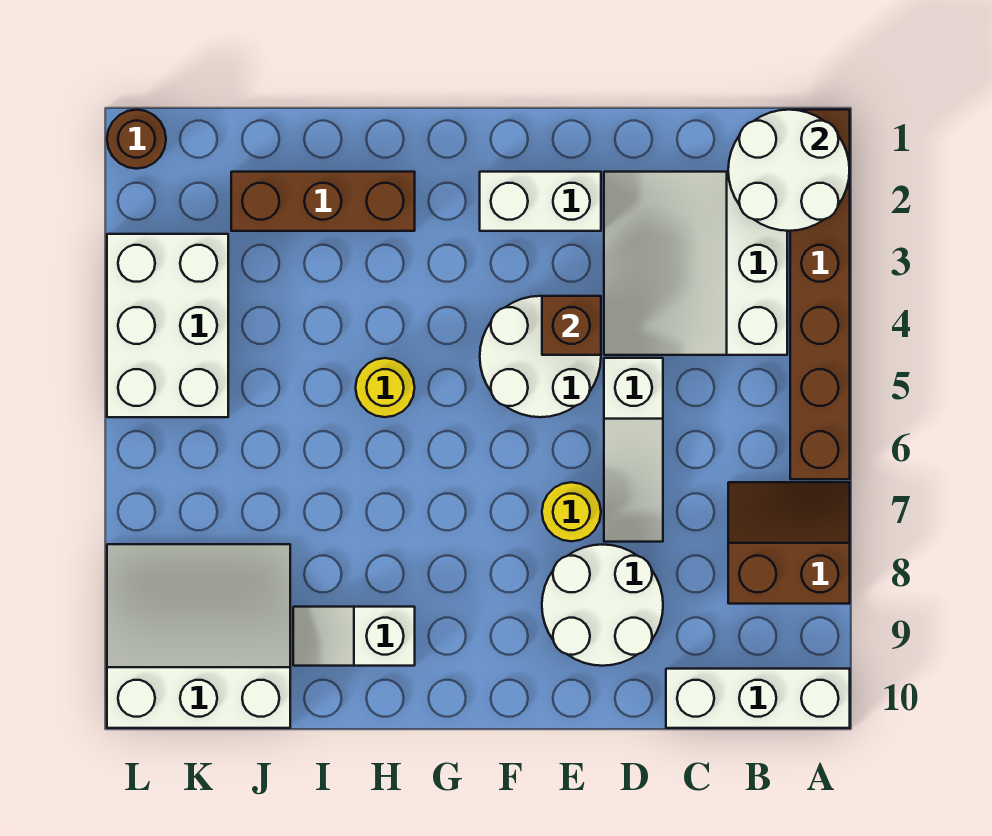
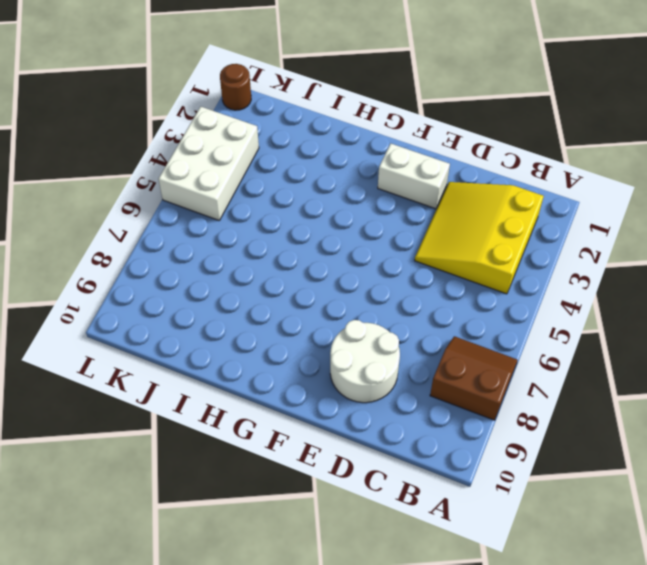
yellow slope B2:D4 level 1 top B -> white slope B2:D4 level 1 top B
none -> brown brick A1:A6 level 1
none -> white brick A10:C10 level 1
none -> white slope D5:D7 level 1 top 5

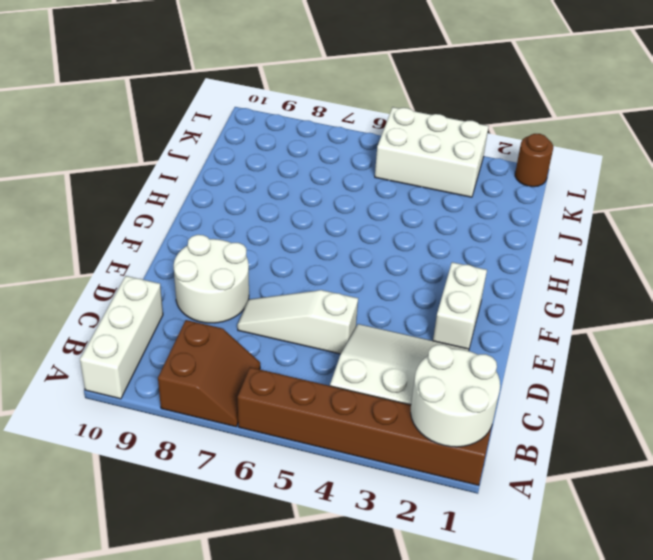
none -> white round brick E4:F5 level 1
none -> yellow round brick E7 level 1
none -> brown brick H2:J2 level 1

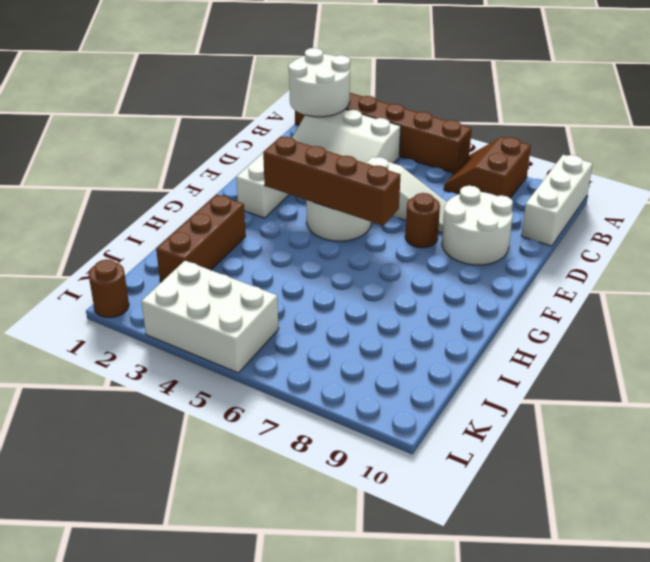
brown round brick E7 level 1 -> yellow round brick E7 level 1
brown brick F3:F6 level 2 -> none
none -> yellow round brick H5 level 1
none -> white slope H9:I9 level 1 top H
none -> white slope J8:L10 level 1 top 10

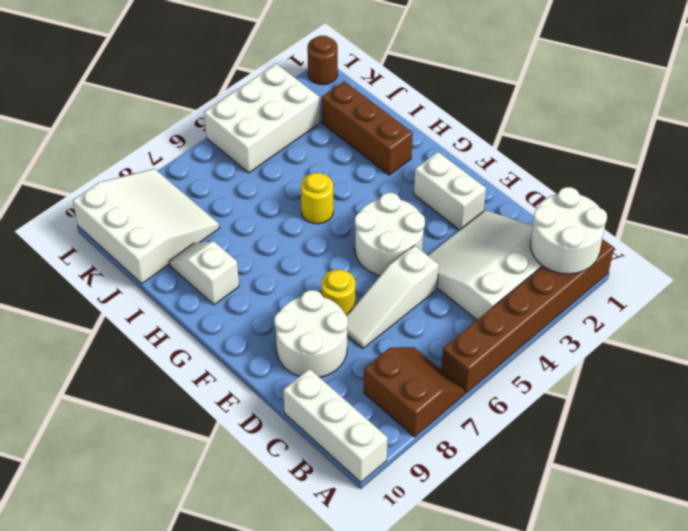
none -> brown brick E4 level 2

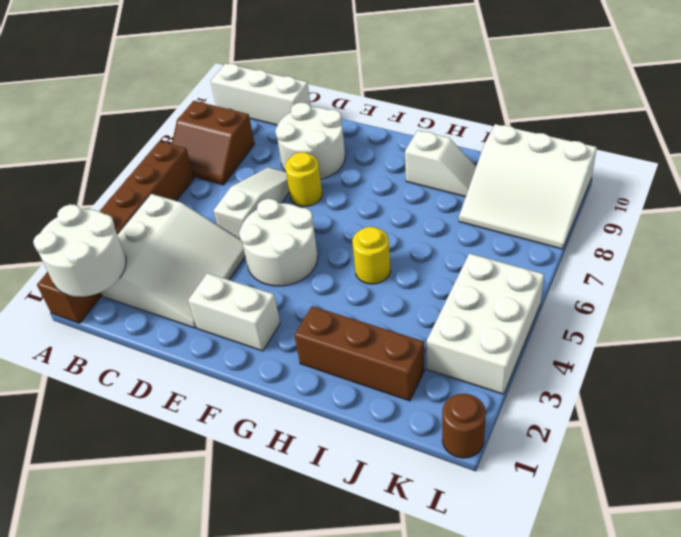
none -> brown brick E4 level 2

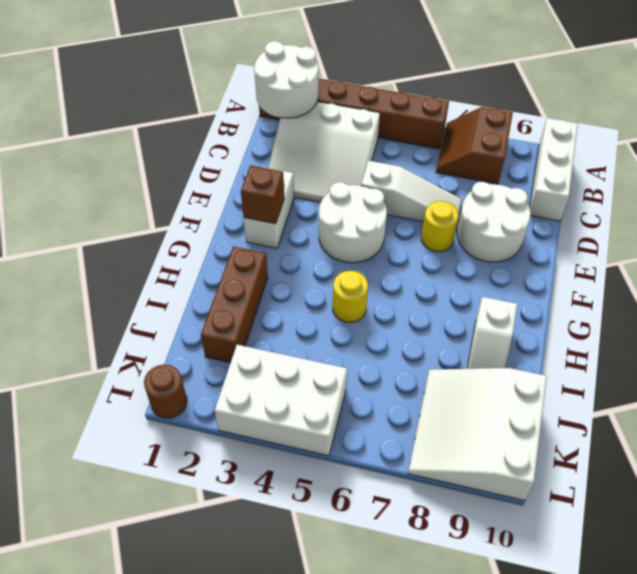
brown brick F2 level 2 -> brown brick E4 level 2

